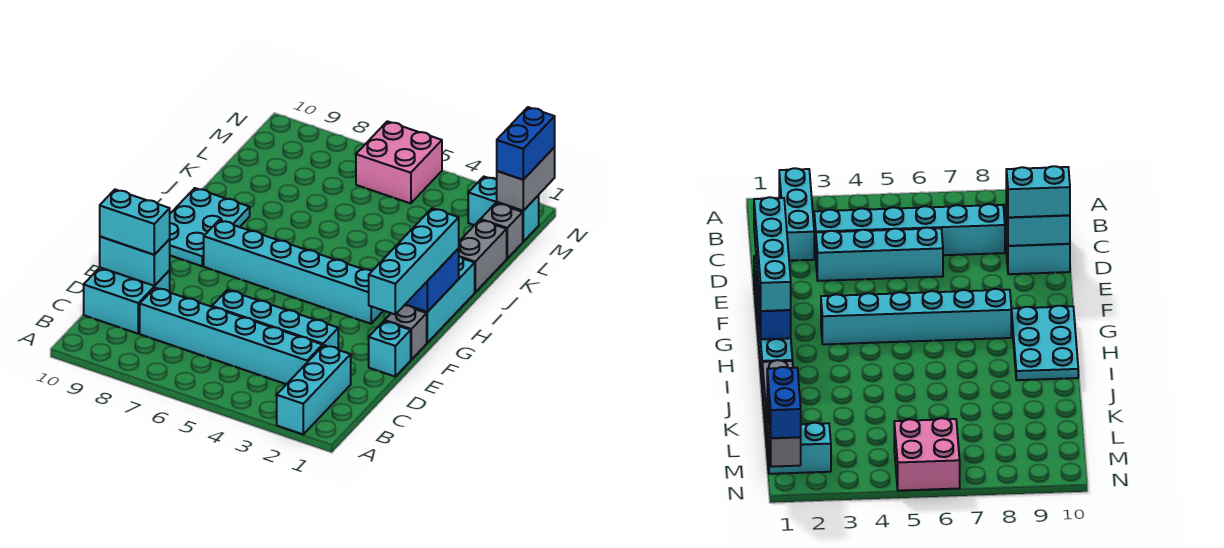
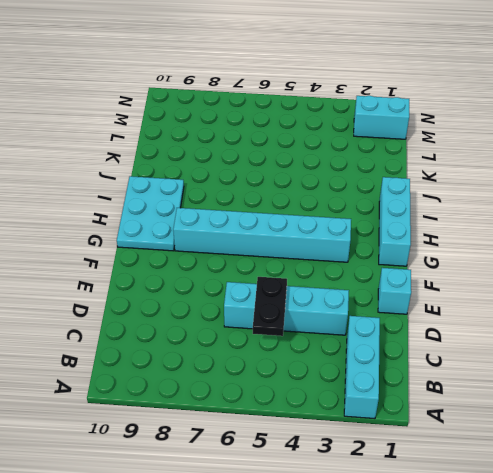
black plate C5:D5 level 2 -> none
none -> cyan brick C3:C8 level 1
none -> cyan brick C9:D10 level 1
none -> grey brick F1 level 1

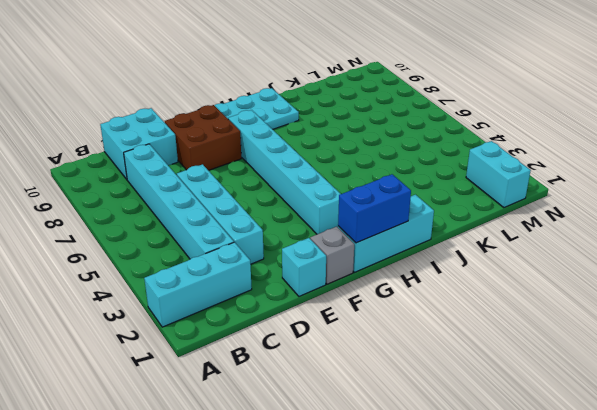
brown brick E8:F9 level 1 -> none
none -> grey brick J1:K1 level 1
none -> grey brick L1 level 1
none -> pink brick M5:N6 level 1

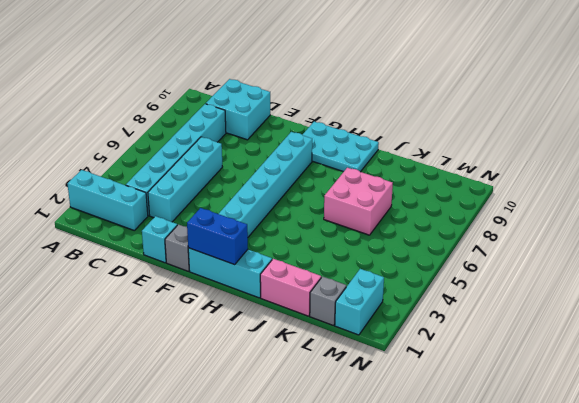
pink brick J1:K1 level 1 -> grey brick J1:K1 level 1
pink brick J6:K7 level 1 -> pink brick M5:N6 level 1
none -> cyan brick D9:D10 level 2
none -> grey brick M1:N1 level 2
none -> cyan brick D9:D10 level 3

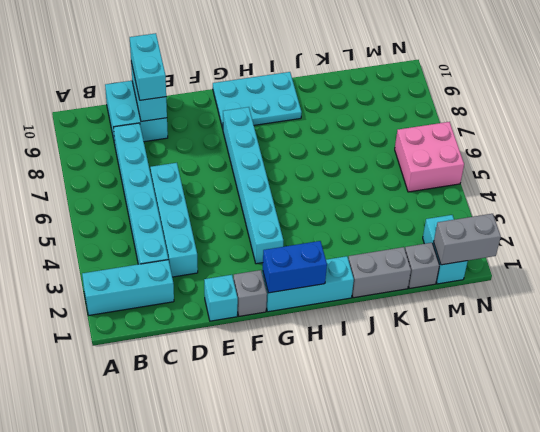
none -> cyan brick E1:H1 level 3
none -> blue brick M1:N1 level 3

